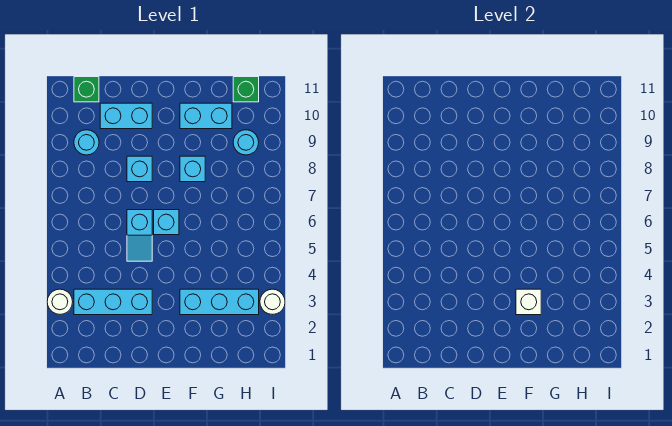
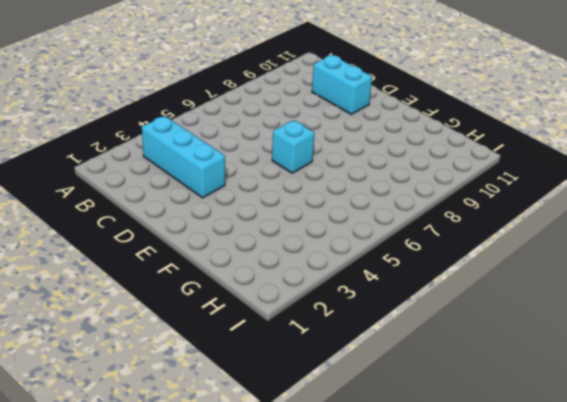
none -> white round brick A3 level 1
none -> cyan round brick B9 level 1
none -> green brick B11 level 1

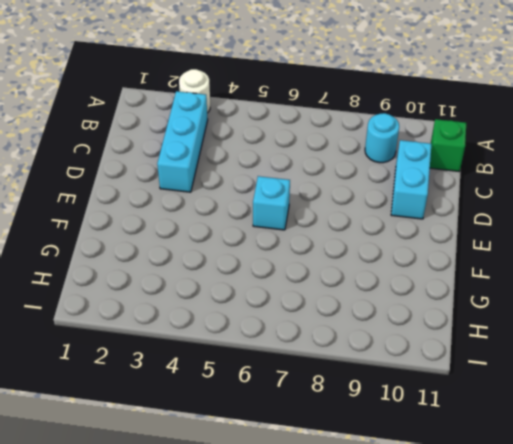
none -> cyan slope D5:D6 level 1 top 6
none -> cyan brick D8 level 1
none -> cyan brick F3:H3 level 1

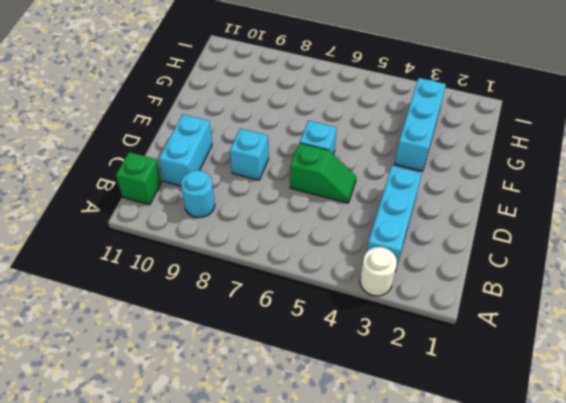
green slope D5:D6 level 1 top 6 -> cyan slope D5:D6 level 1 top 6
none -> cyan brick F8 level 1
none -> cyan brick F10:G10 level 1
none -> cyan round brick H9 level 1

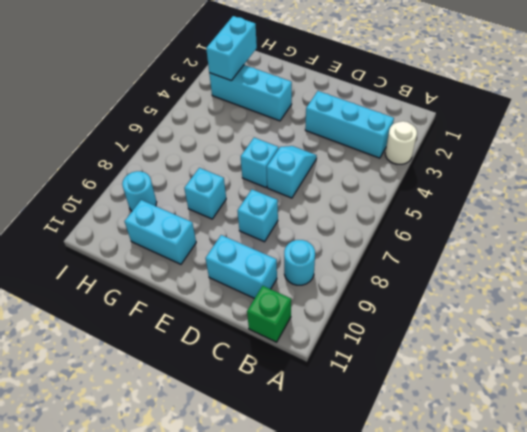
cyan brick H2:H3 level 2 -> none
none -> green brick H11 level 1
none -> white round brick I3 level 1
none -> white brick F3 level 2

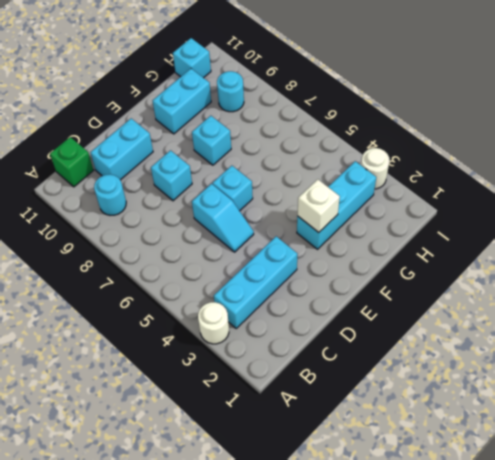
cyan brick H11 level 1 -> green brick H11 level 1

